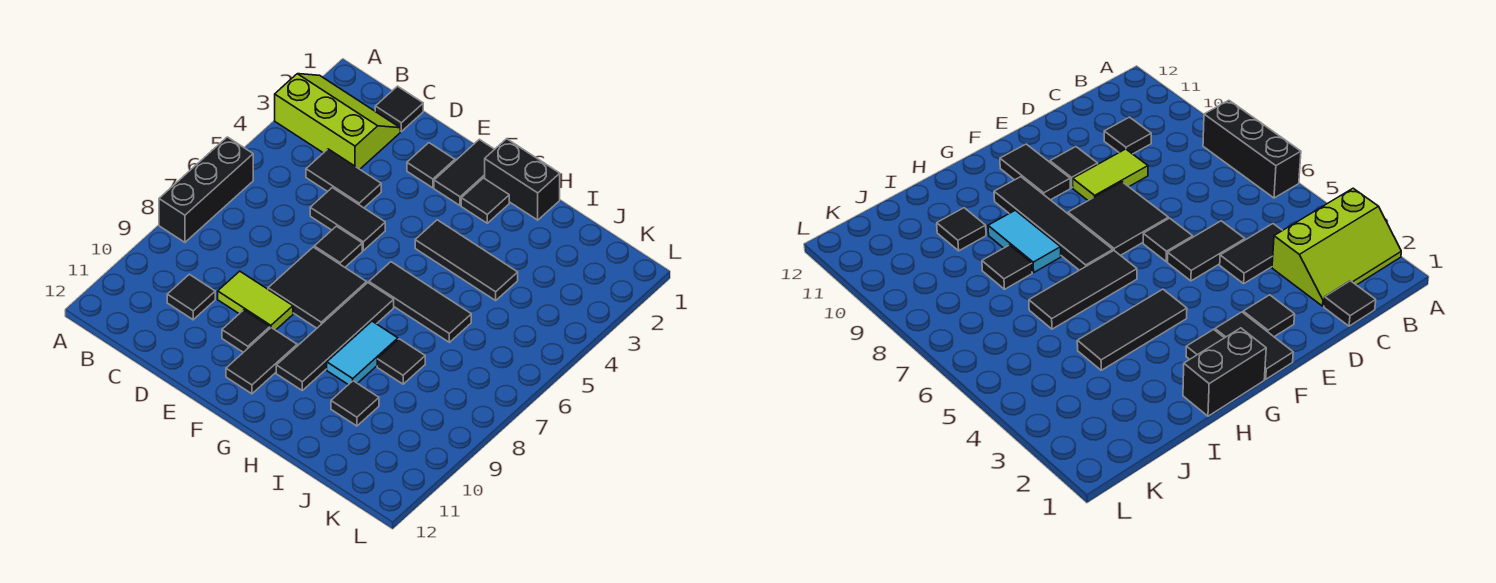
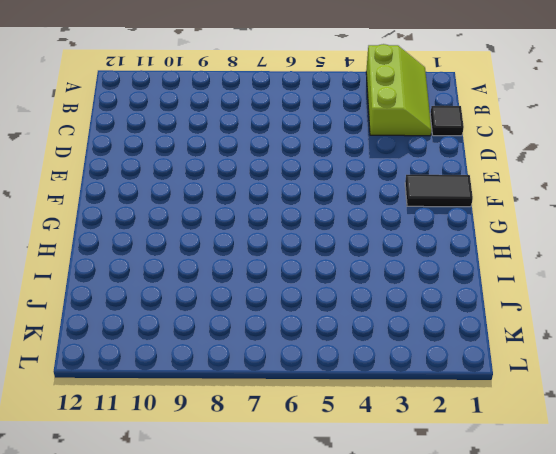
none -> black brick A6:A8 level 1
none -> black tile C4:D4 level 1
none -> black tile C10 level 1

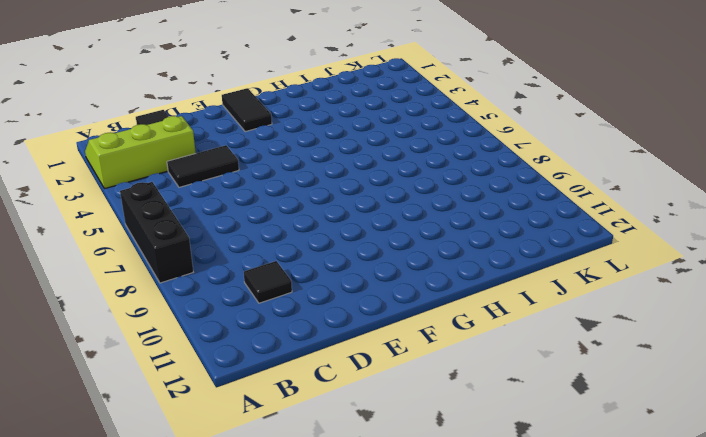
none -> black tile D5:E5 level 1
none -> lime tile D9:E9 level 1
none -> black tile E2 level 1

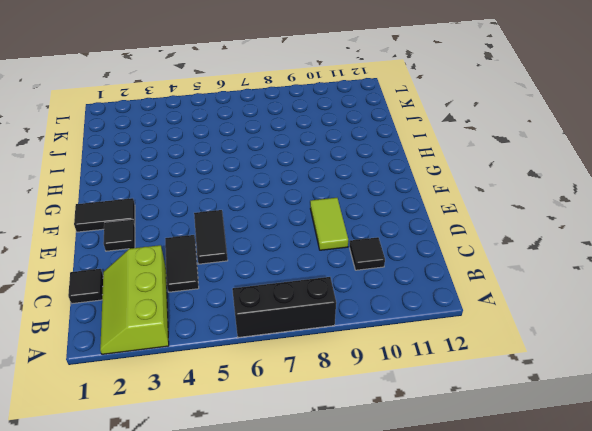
none -> black tile E6 level 1
none -> black tile E7:F8 level 1
none -> black tile E10 level 1

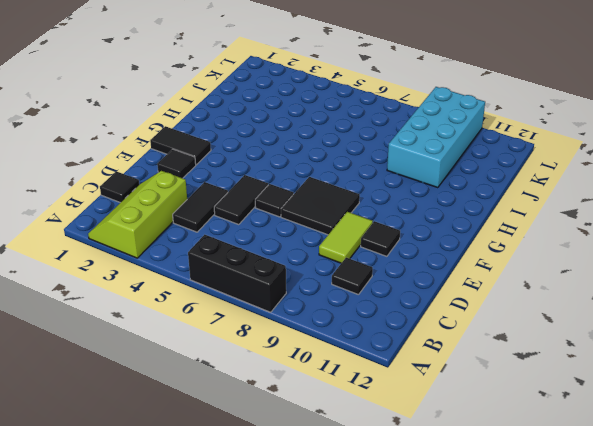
cyan brick I9:L10 level 1 -> black tile I10 level 1
none -> black tile F10:F11 level 1
none -> black brick G1:H1 level 1
none -> black tile G2 level 1

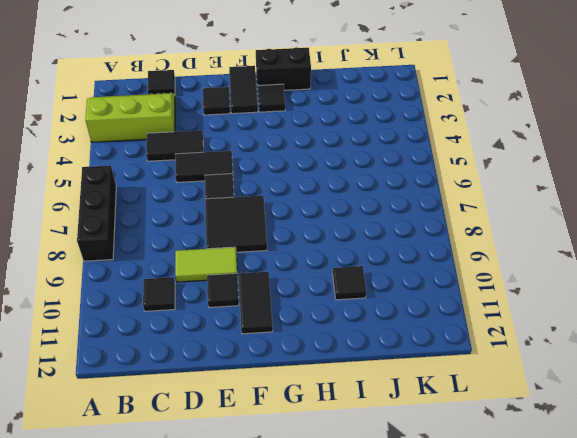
none -> black tile G4:I4 level 1
none -> black tile G6:I6 level 1
none -> black tile G7:G10 level 1

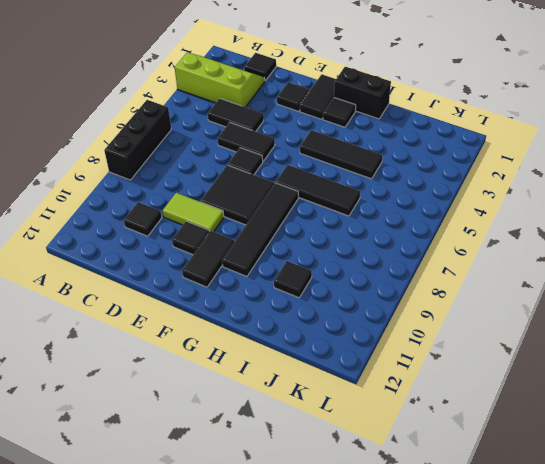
none -> cyan tile H8:H9 level 1
none -> black tile I8 level 1

